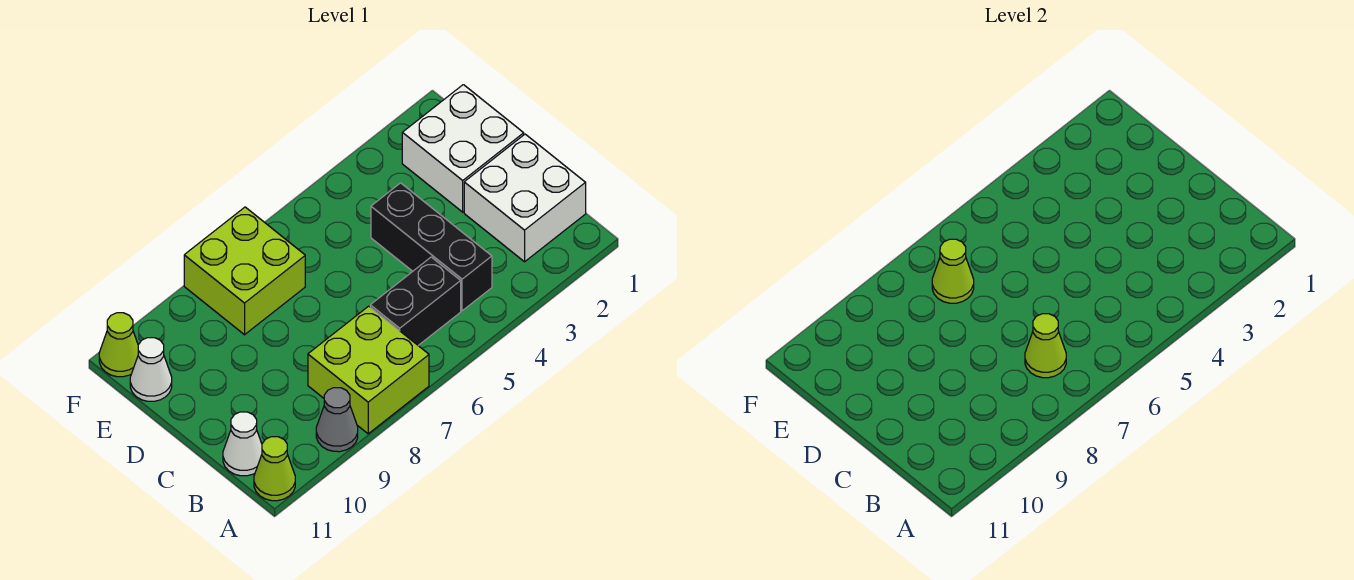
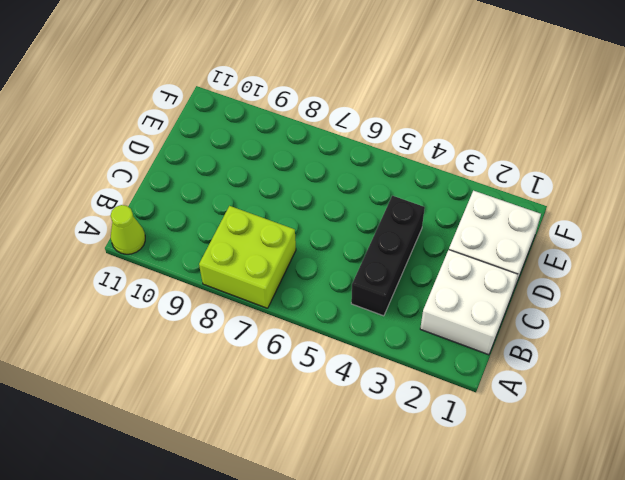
none -> grey cone A9 level 1
none -> black brick B5:B6 level 1
none -> white cone B11 level 1

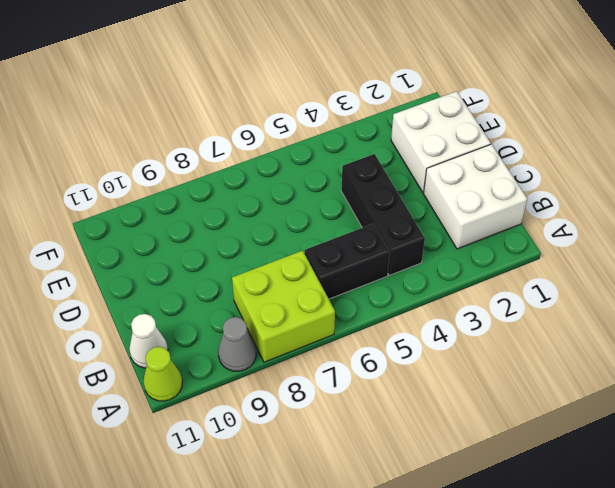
none -> lime brick E7:F8 level 1
none -> white cone E11 level 1
none -> lime cone F11 level 1

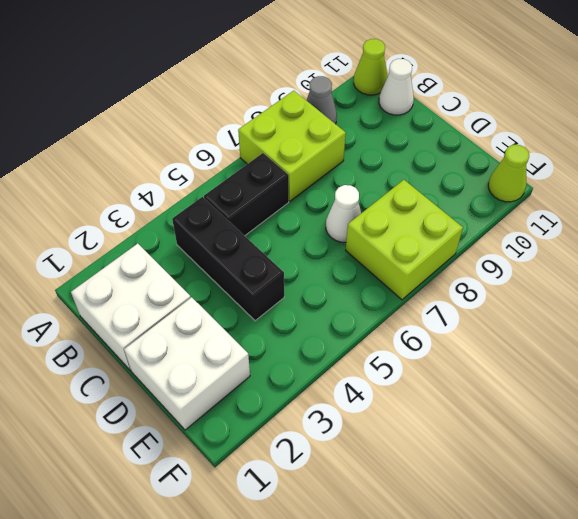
white cone D7 level 1 -> white cone E11 level 1
none -> lime cone B7 level 2
none -> lime cone E7 level 2

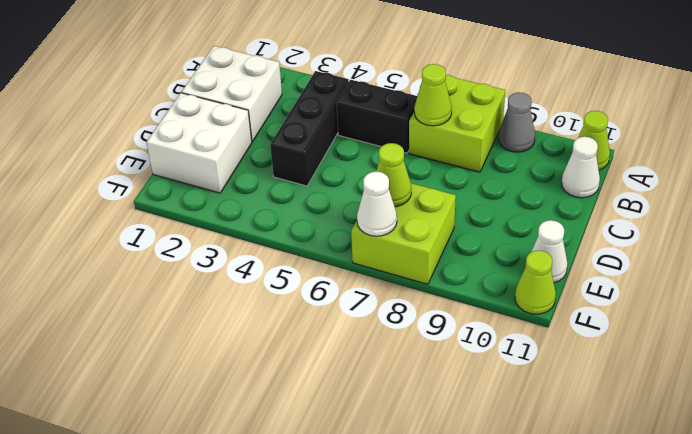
white cone F7 level 2 -> none

